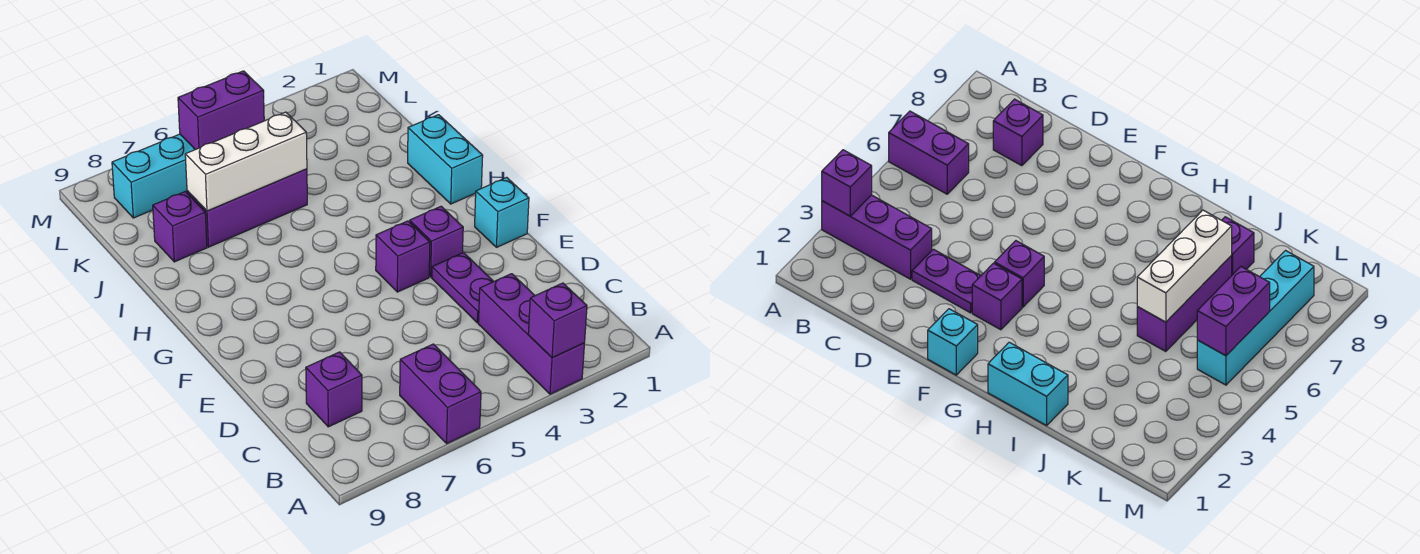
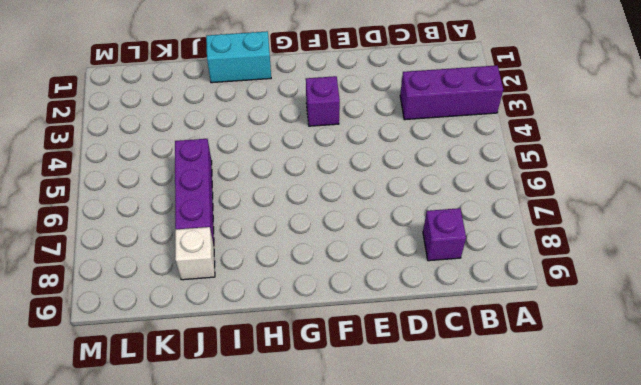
white brick J8 level 1 -> purple brick J8 level 1
none -> purple brick A6:B6 level 1
none -> purple plate D3:E3 level 1
none -> cyan brick F1 level 1

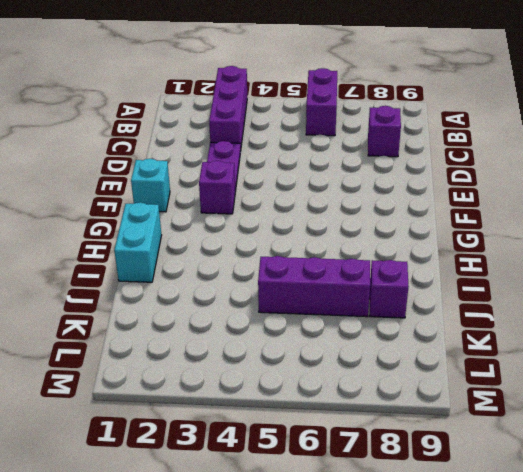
none -> purple brick F4 level 1
none -> cyan brick L5:L8 level 1
none -> purple brick A3 level 2

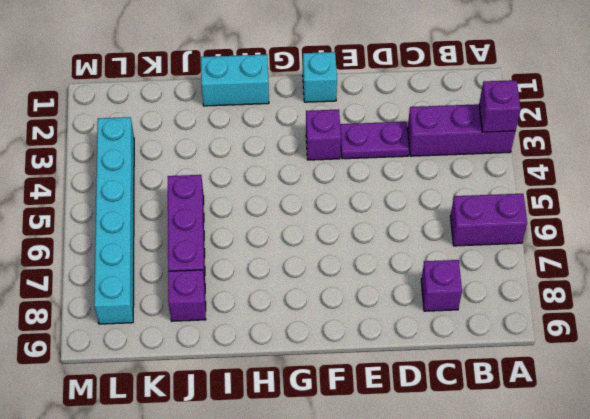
cyan brick L3:L8 level 1 -> cyan brick L5:L8 level 1
none -> purple brick F4 level 1
none -> white brick J5:J7 level 2
none -> purple brick L5:L6 level 2

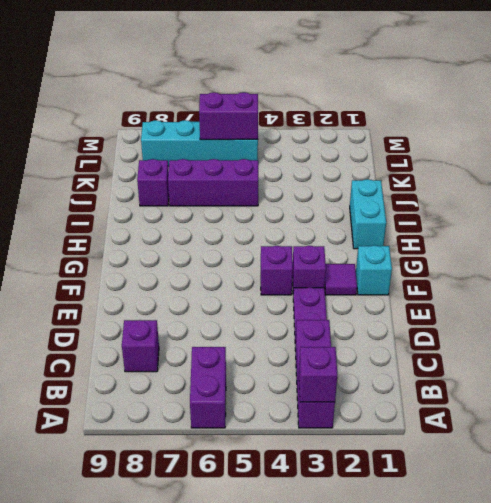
purple tile F2 level 1 -> none
none -> white brick J5:J7 level 2

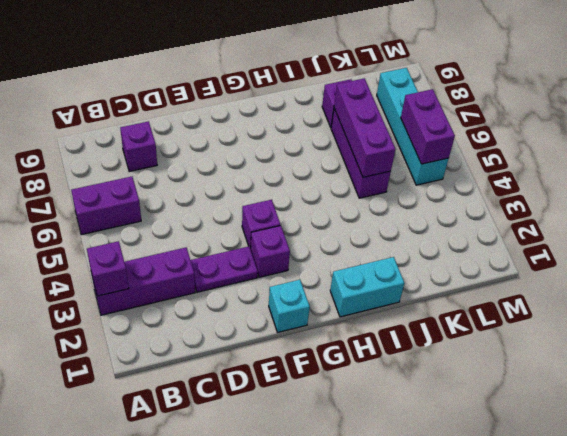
purple brick J5:J7 level 2 -> white brick J5:J7 level 2

